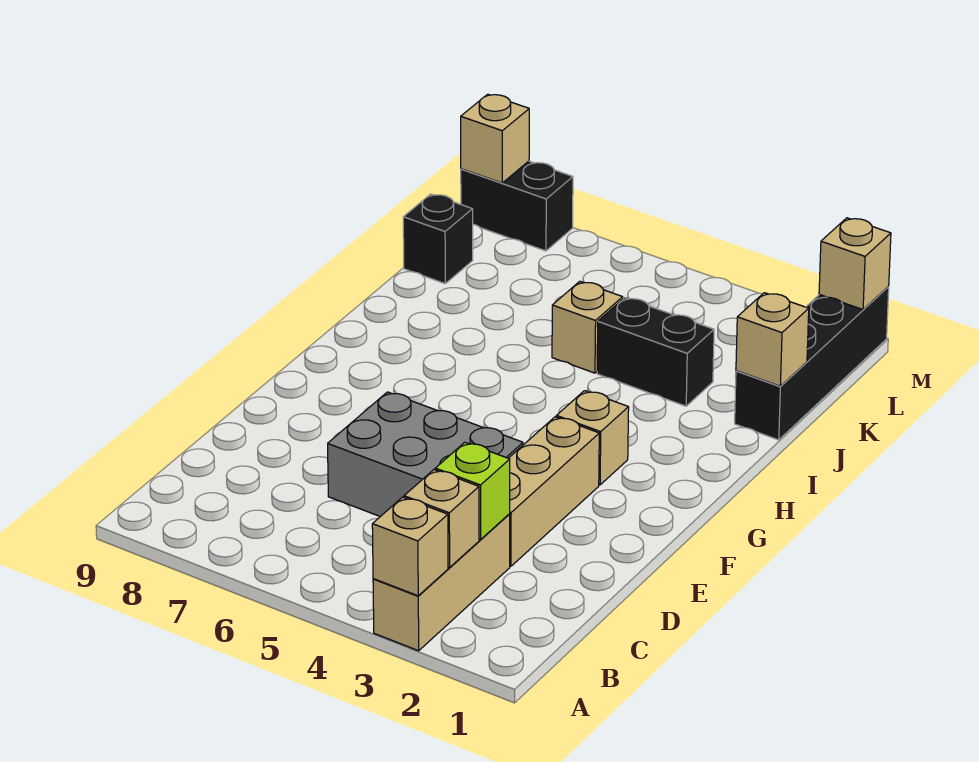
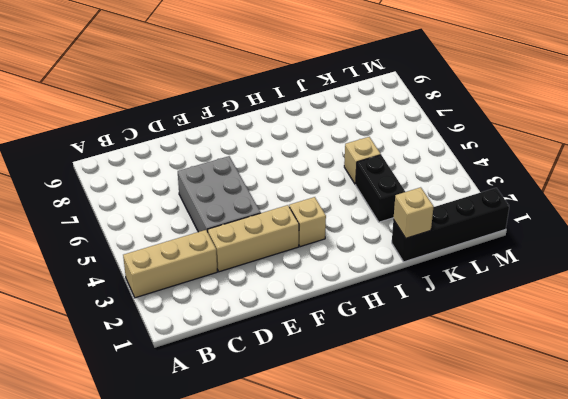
none -> black brick K9 level 1
none -> black brick M8:M9 level 1
none -> tan brick A3 level 2

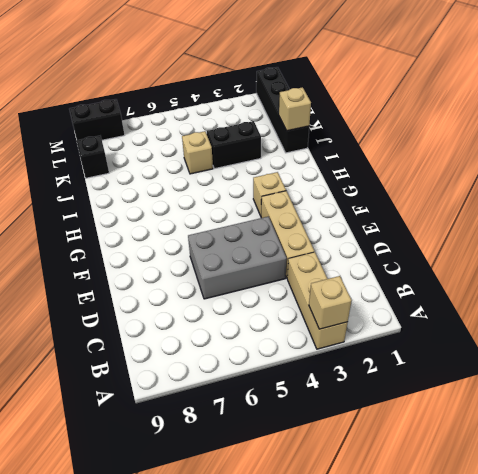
none -> tan brick B3 level 2
none -> lime brick C3 level 2
none -> tan brick M1 level 2

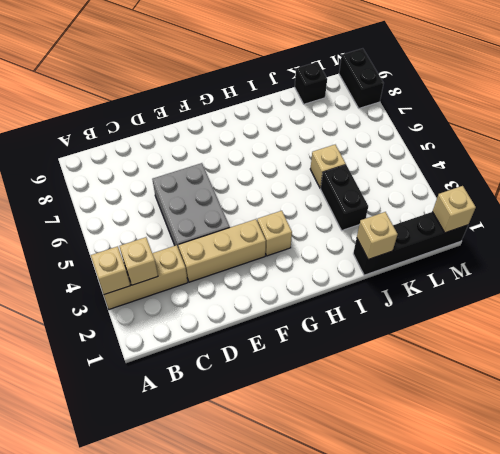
none -> lime brick C3 level 2
none -> tan brick M9 level 2

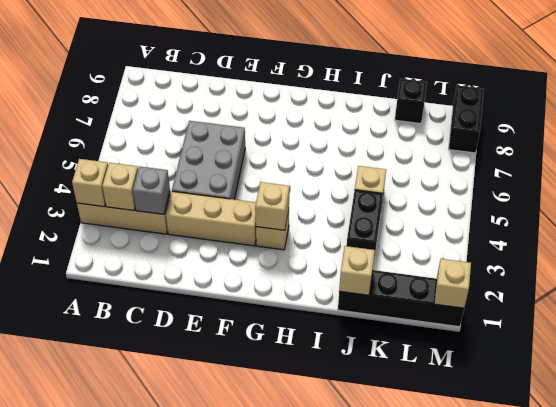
grey brick C3 level 2 -> lime brick C3 level 2
tan brick G3 level 2 -> tan brick M9 level 2

